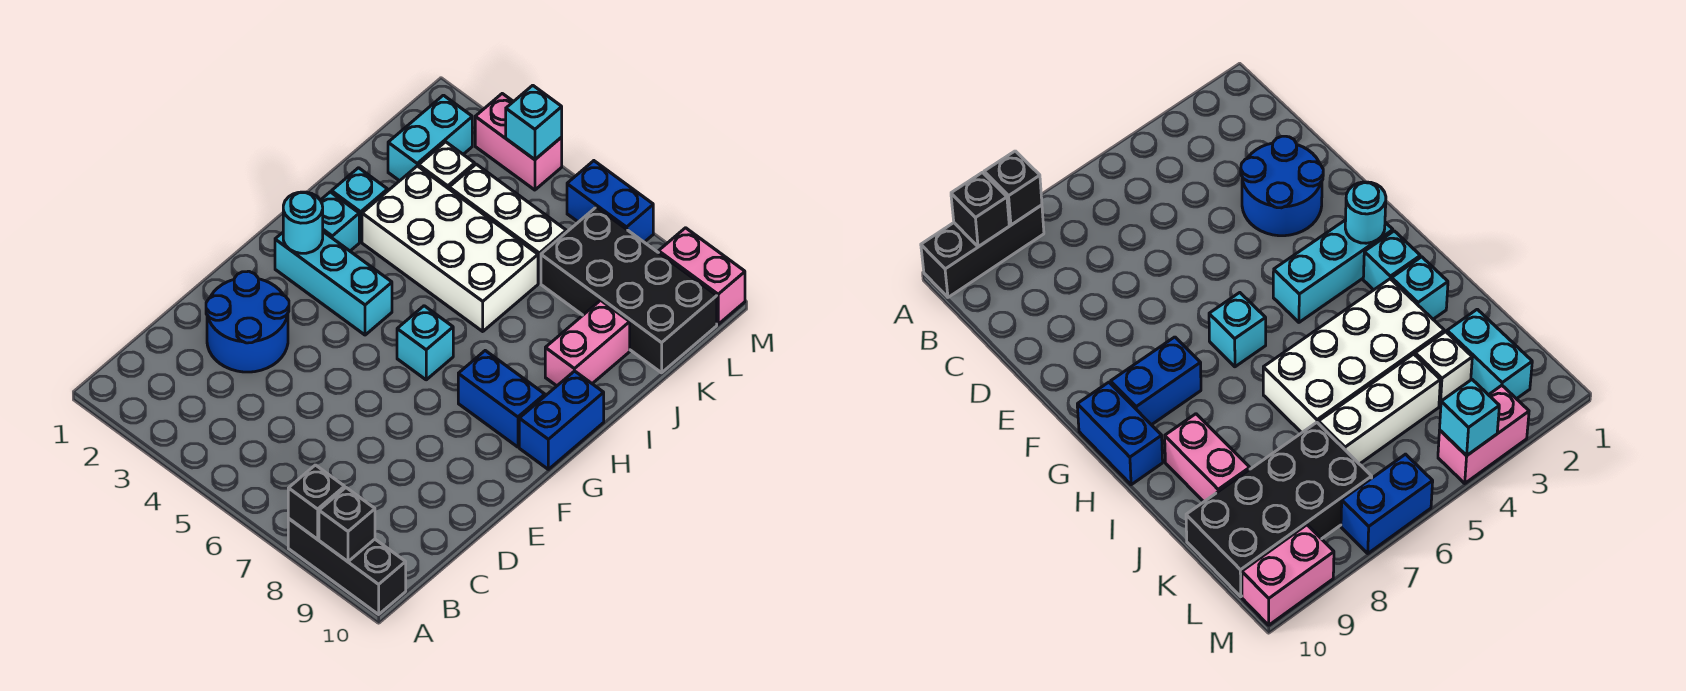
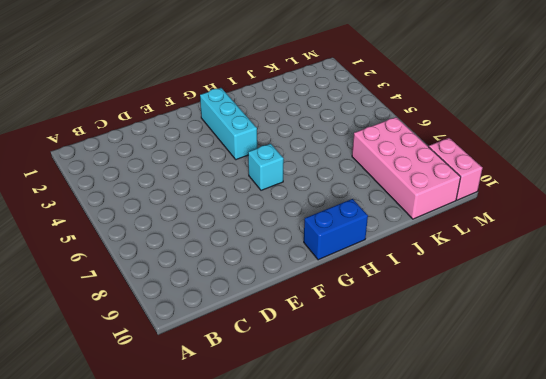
pink brick K7:L10 level 1 -> black brick K7:L10 level 1
none -> black brick A8:A10 level 1
none -> blue round brick D2:E3 level 1
none -> blue brick G8:G9 level 1

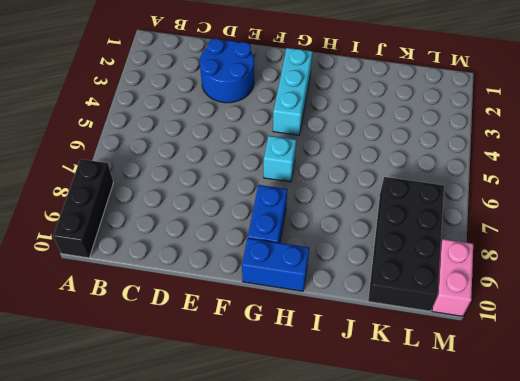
none -> cyan brick H2 level 1
none -> cyan brick I2 level 1
none -> white brick I3:J6 level 1

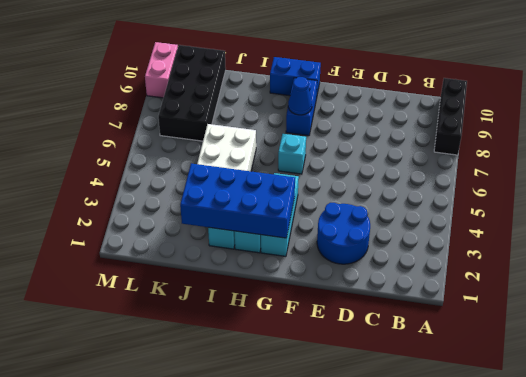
blue brick G2:J3 level 2 -> cyan round brick G2 level 2
blue cone G8 level 2 -> none
none -> pink brick I9:J9 level 1
none -> cyan brick K2:L2 level 1
none -> white brick K3 level 1

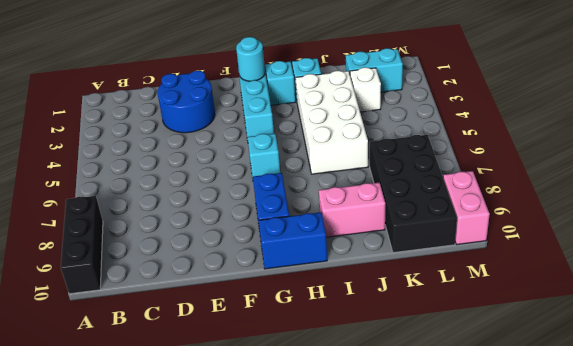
none -> white brick K4:K6 level 1
none -> pink brick M3:M4 level 1
none -> blue brick M6:M7 level 1

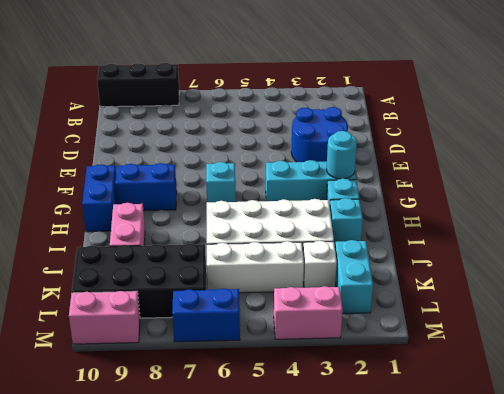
none -> black brick A8 level 2
none -> black brick A9 level 2
none -> cyan brick M4 level 2

